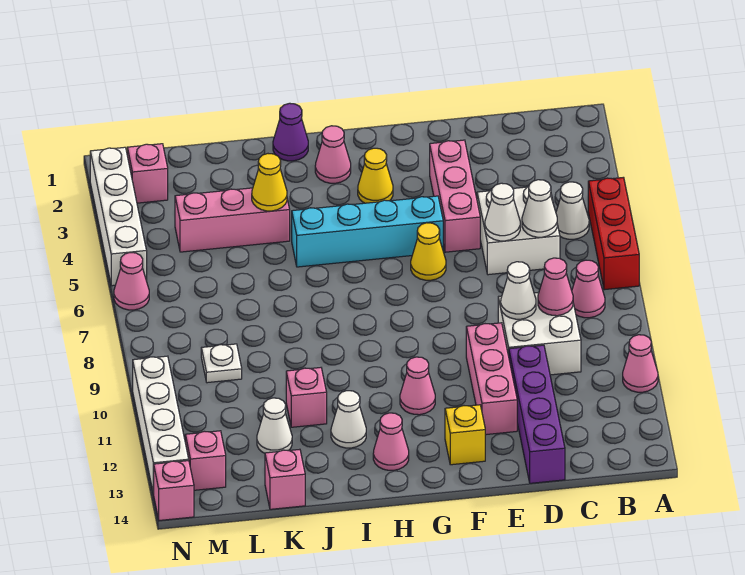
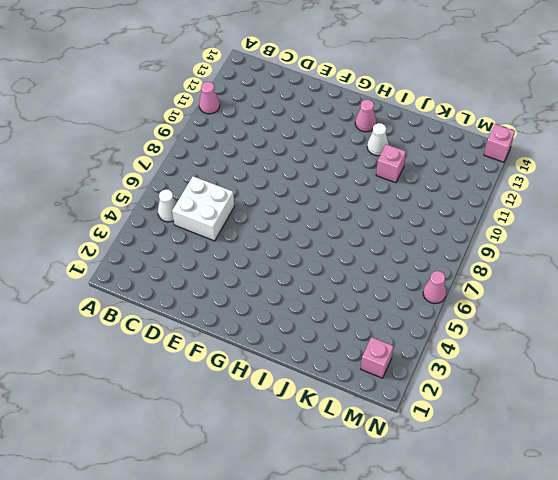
none -> red brick A5:A7 level 1
none -> pink cone B8 level 1
none -> white brick C9:D10 level 1
none -> purple brick D11:D14 level 1

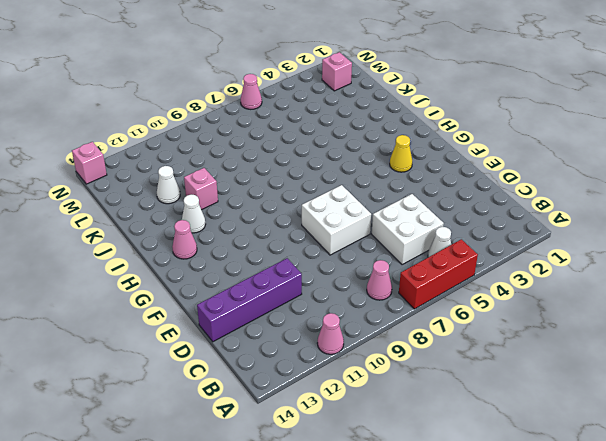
white brick E7:F8 level 1 -> white brick C9:D10 level 1
none -> pink brick E3:E5 level 1
none -> pink brick E10:E12 level 1
none -> cyan brick F5:I5 level 1
none -> yellow cone F6 level 1

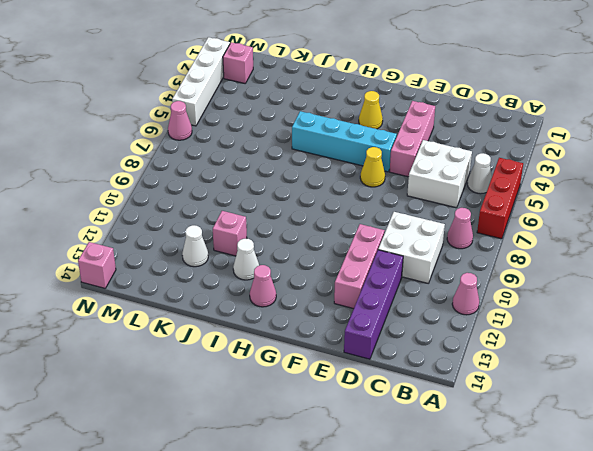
none -> yellow brick F13 level 1
none -> pink cone G11 level 1
none -> pink cone H2 level 1
none -> purple cone I1 level 1

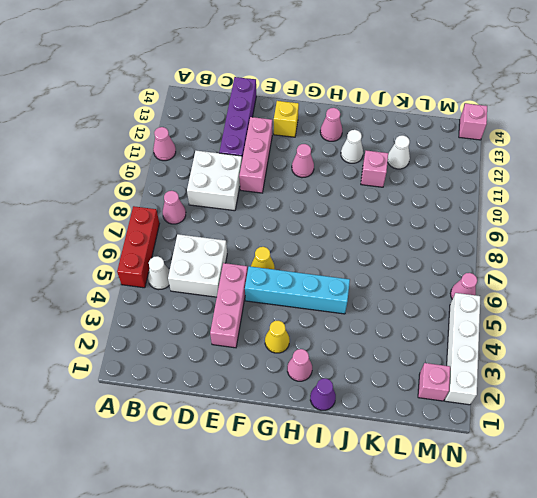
none -> pink brick J4:L4 level 1
none -> pink brick K14 level 1
none -> white plate L9 level 1
none -> pink brick M13 level 1

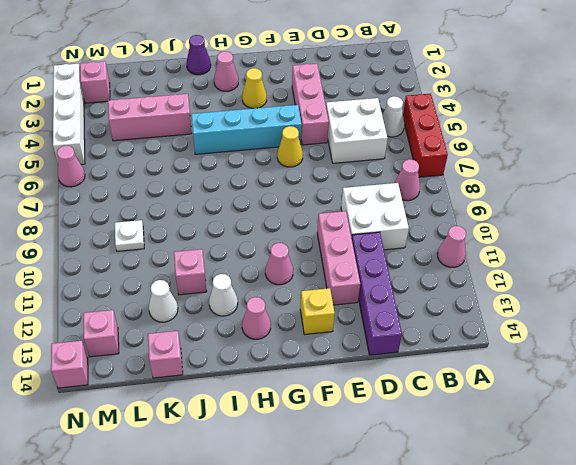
none -> white brick N10:N13 level 1
none -> white cone C6 level 2
none -> pink cone C9 level 2
none -> white cone D6 level 2

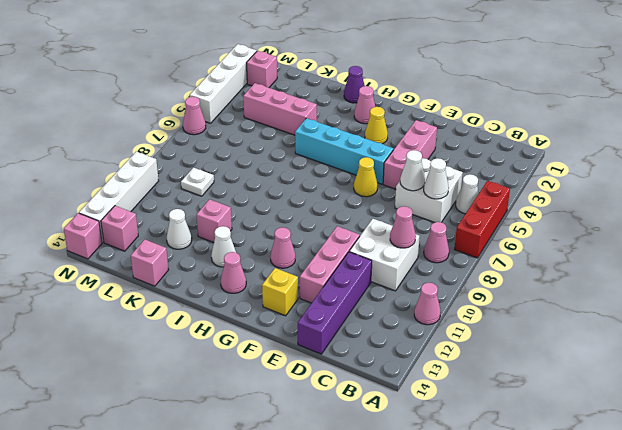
none -> white cone D9 level 2
none -> yellow cone J4 level 2

